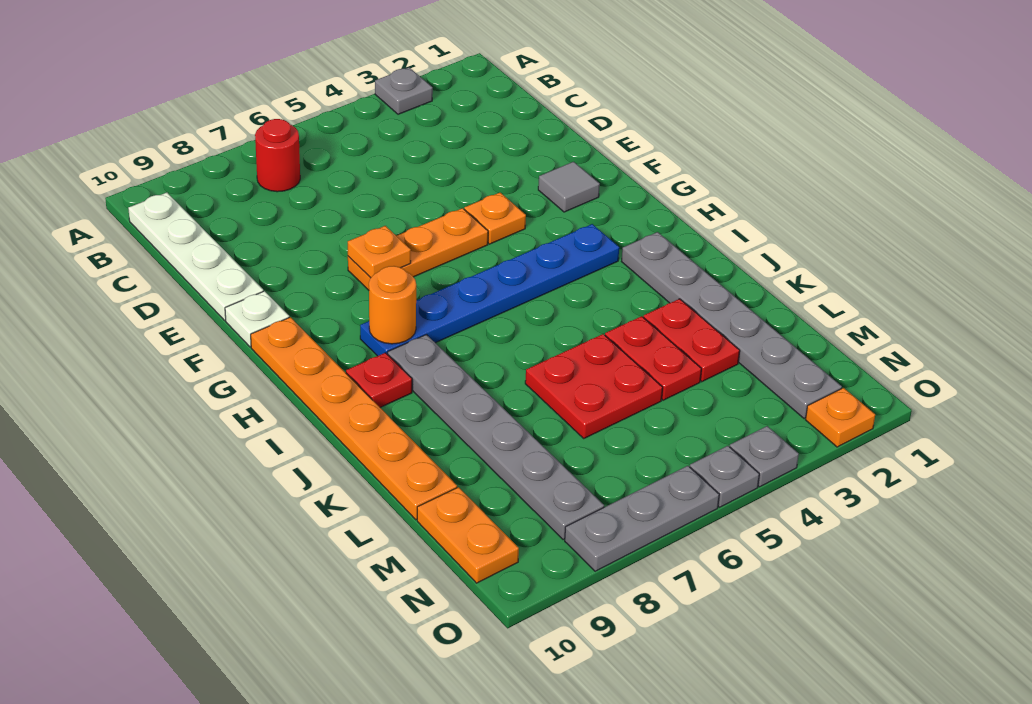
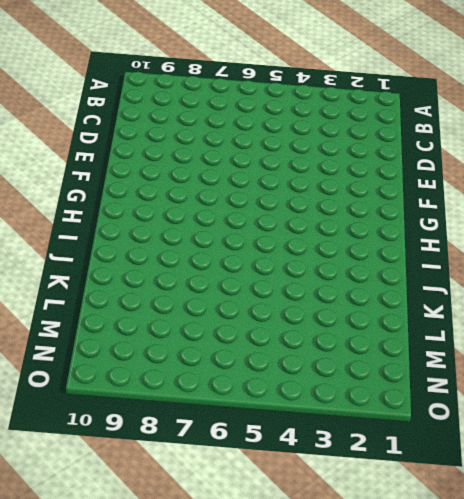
none -> grey plate A3 level 1
none -> red round brick B7 level 1
none -> white plate B10:E10 level 1

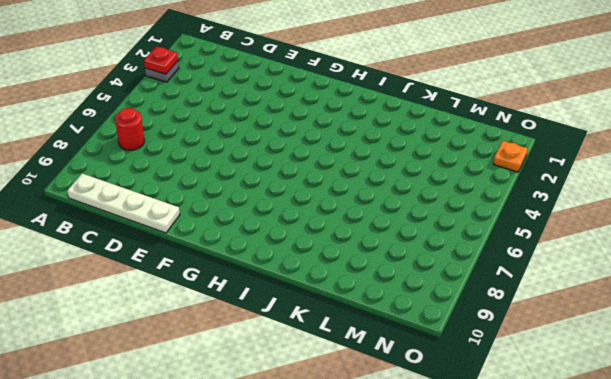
red plate A3 level 2 -> red plate I9 level 1
none -> grey tile F2 level 1
none -> orange plate F4 level 1
none -> orange plate F5:F7 level 1

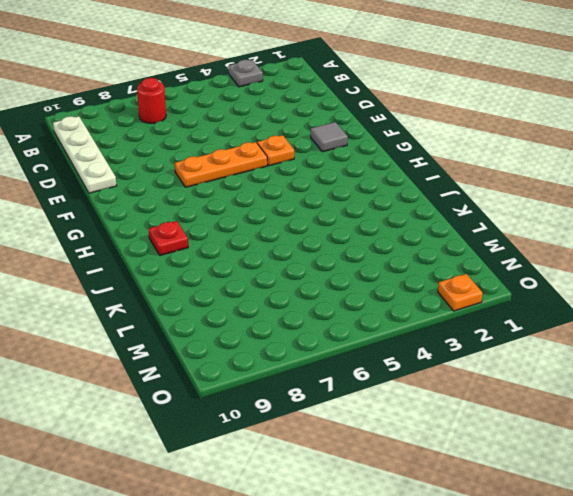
none -> white plate F10 level 1
none -> orange plate G10:L10 level 1
none -> blue plate H3:H8 level 1

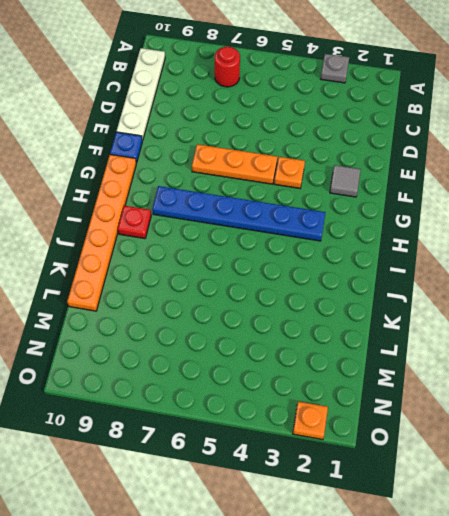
blue plate F10 level 1 -> white plate F10 level 1
none -> grey plate I2:N2 level 1
none -> grey plate I8:N8 level 1
none -> red plate K3:L3 level 1

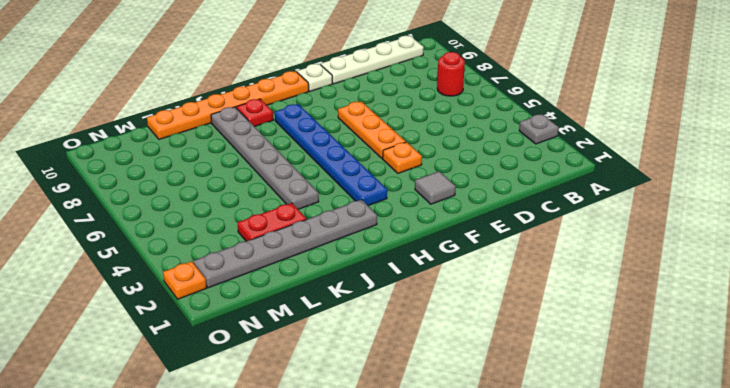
grey plate J4:J9 level 1 -> grey plate I8:N8 level 1
none -> red plate K4:L4 level 1
none -> red plate K5:L6 level 1
none -> orange plate M10:N10 level 1

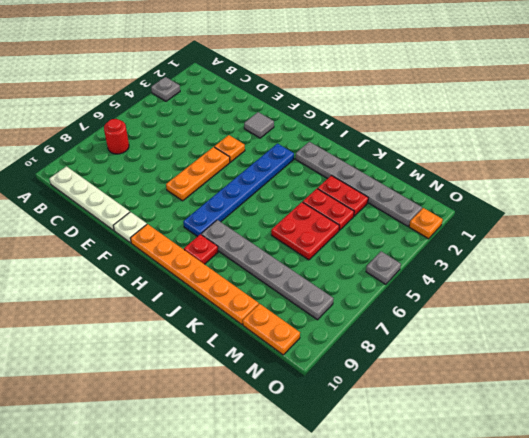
none -> grey plate O4 level 1
none -> grey plate O6:O8 level 1
none -> orange plate F7 level 2

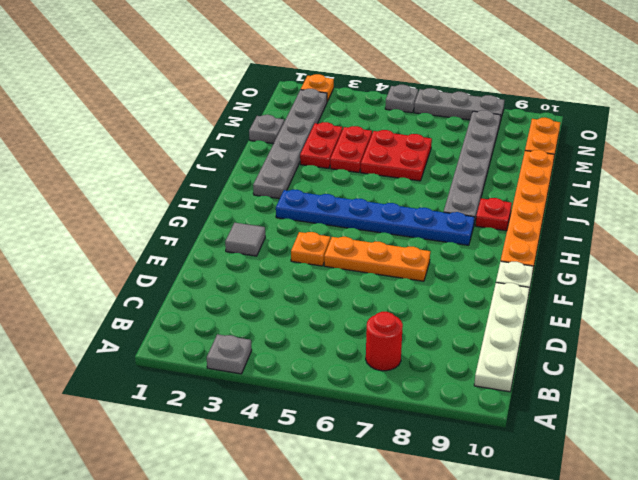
grey plate L1 level 1 -> grey plate O4 level 1
none -> orange plate F7 level 2
none -> orange round brick H8 level 2

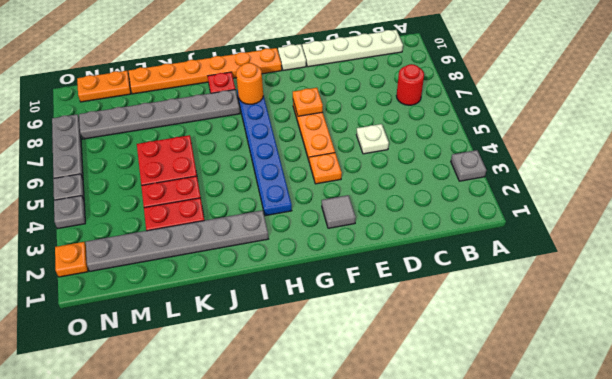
white plate D5 level 1 -> none

